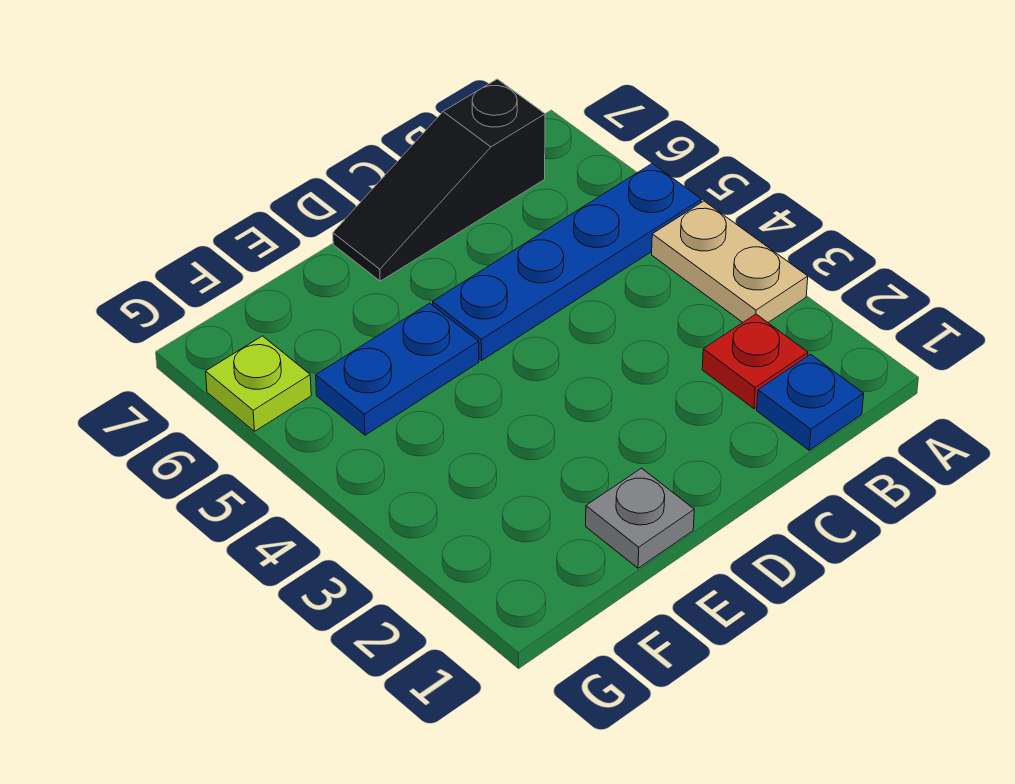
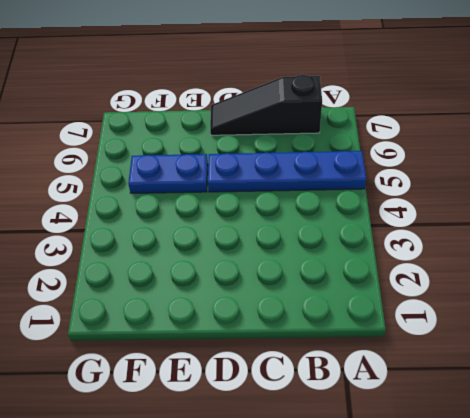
none -> tan plate A3:A4 level 1
none -> blue plate B1 level 1

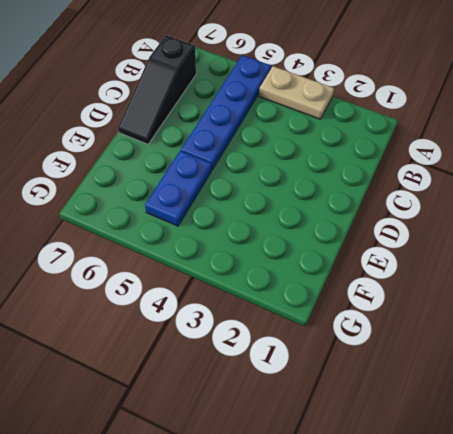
none -> blue plate B1 level 1
none -> red plate B2 level 1

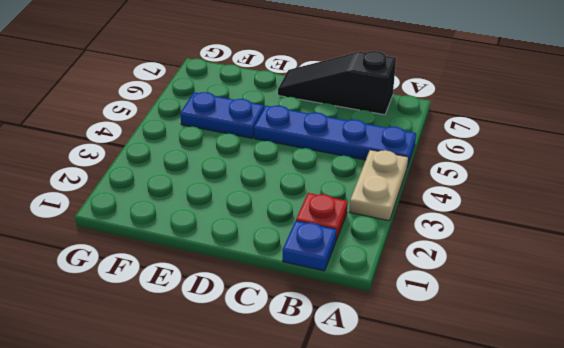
none -> grey plate E1 level 1
none -> lime plate G6 level 1

